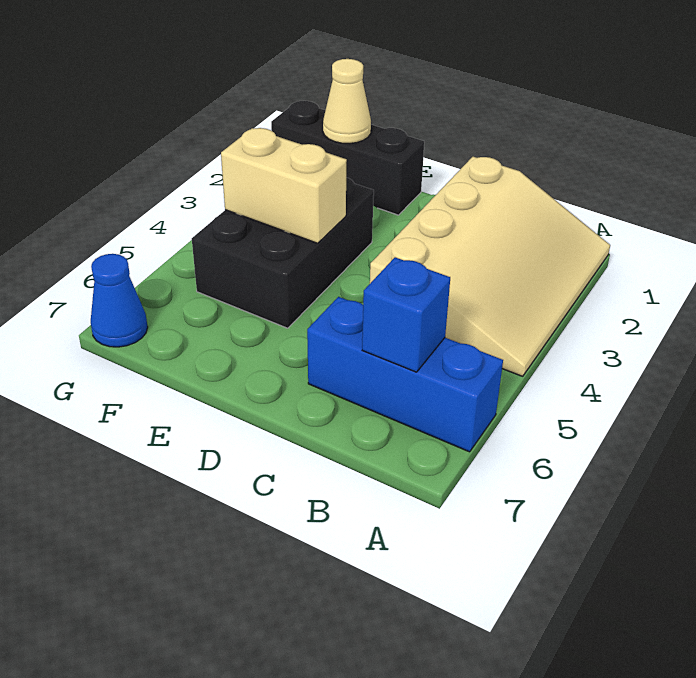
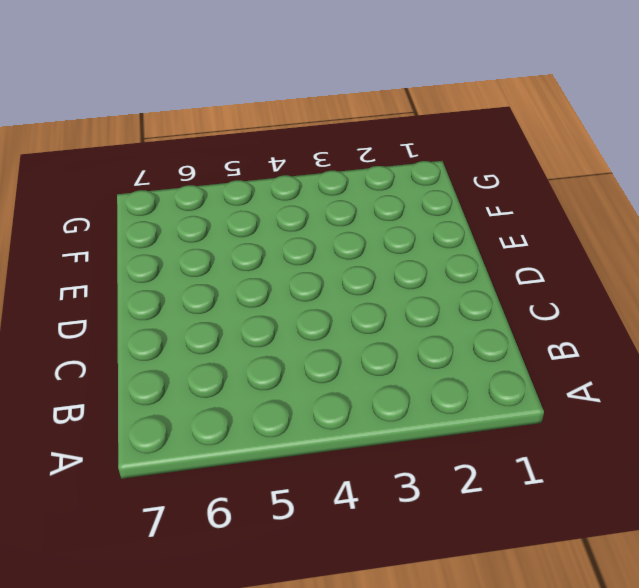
none -> tan slope A1:C4 level 1 top C
none -> blue brick A6:C6 level 1

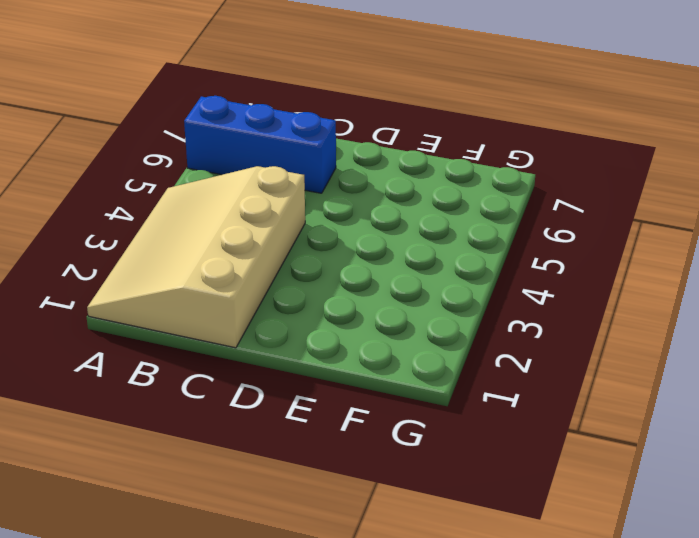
none -> black brick E1:G1 level 1
none -> black brick E3:F5 level 1

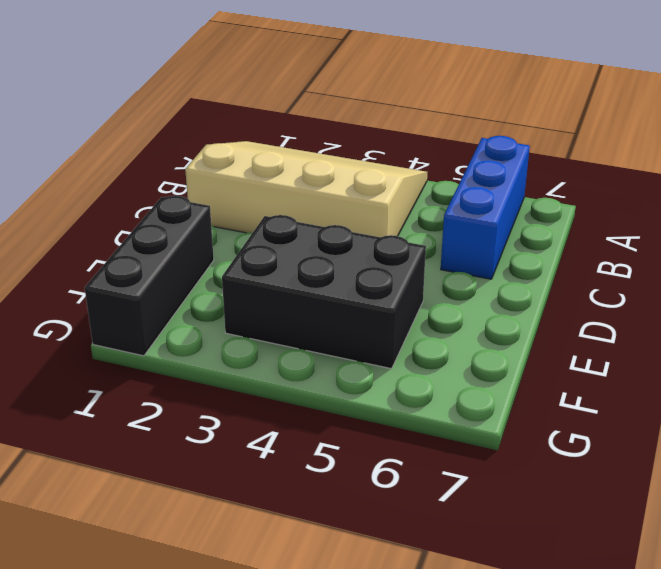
none -> blue cone G7 level 1
none -> blue brick B6 level 2

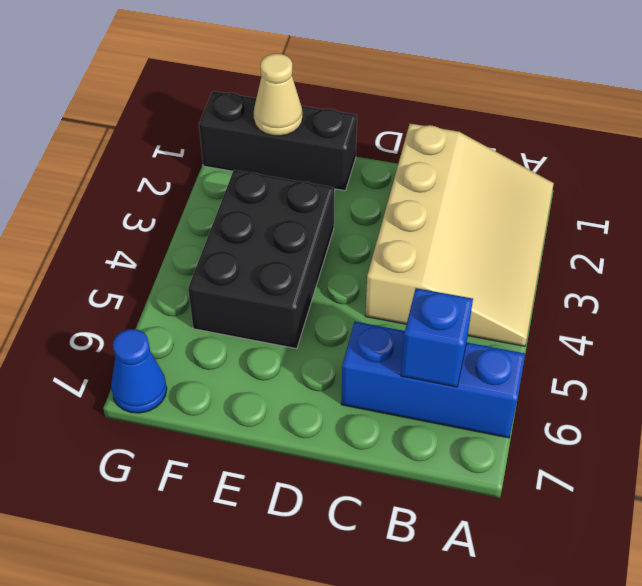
none -> tan brick E4:F4 level 2

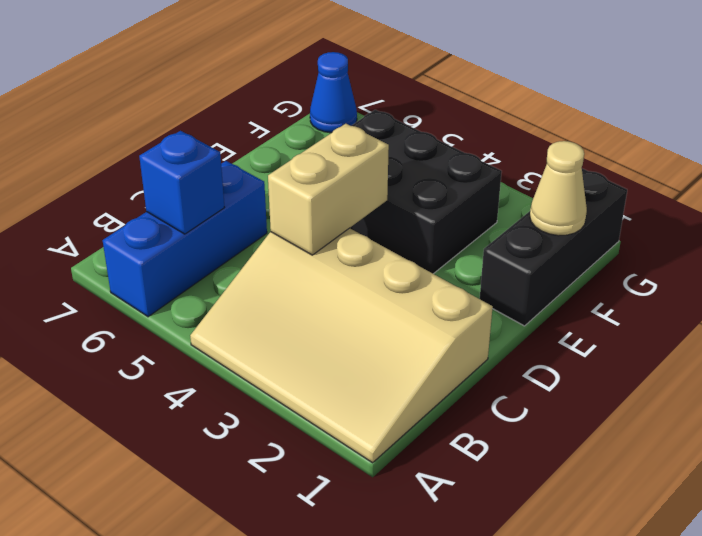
tan brick C4:D4 level 2 -> tan brick E4:F4 level 2

